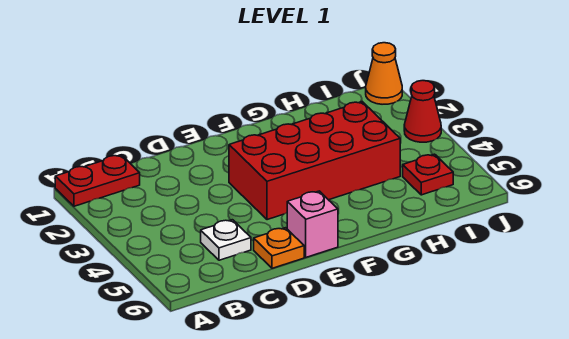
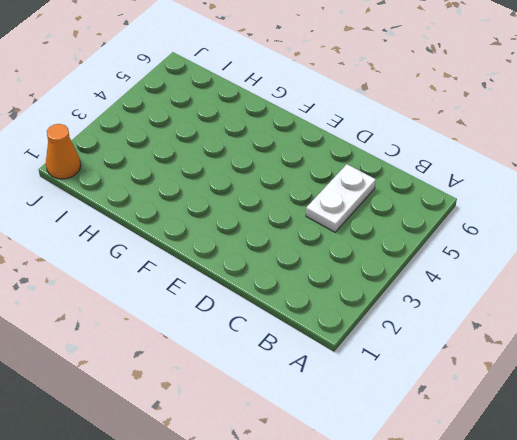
white plate C4:C5 level 1 -> white plate C5 level 1
none -> red plate A1:B1 level 1
none -> orange plate D6 level 1

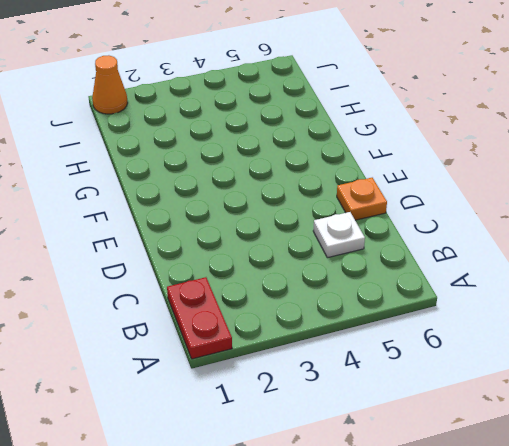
none -> red brick E3:H4 level 1
none -> pink brick E6 level 1

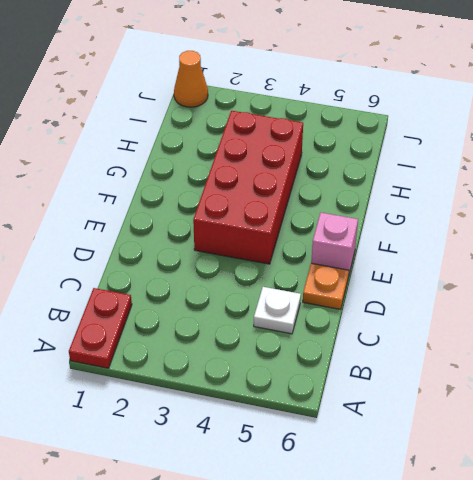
none -> red plate I5 level 1
none -> red cone J3 level 1

